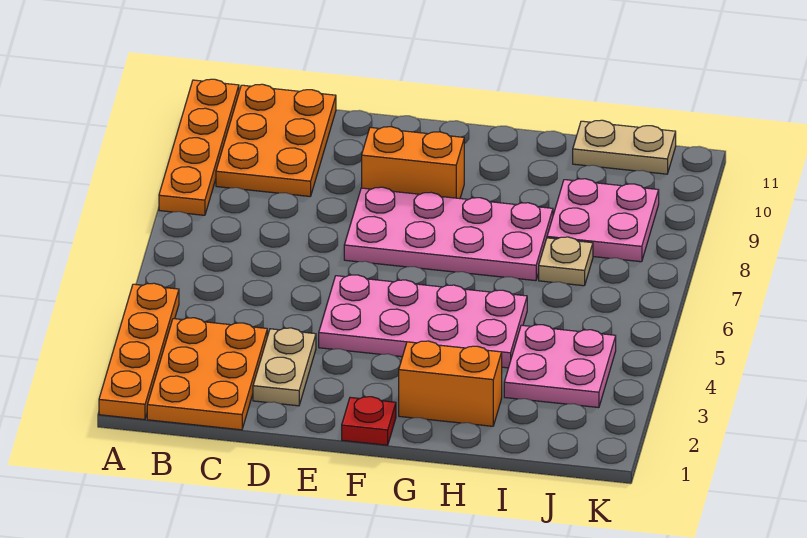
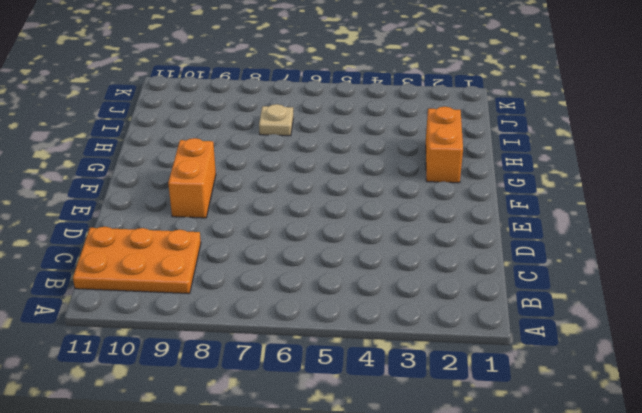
none -> orange plate A1:A4 level 1
none -> orange plate A8:A11 level 1
none -> orange plate B1:C3 level 1

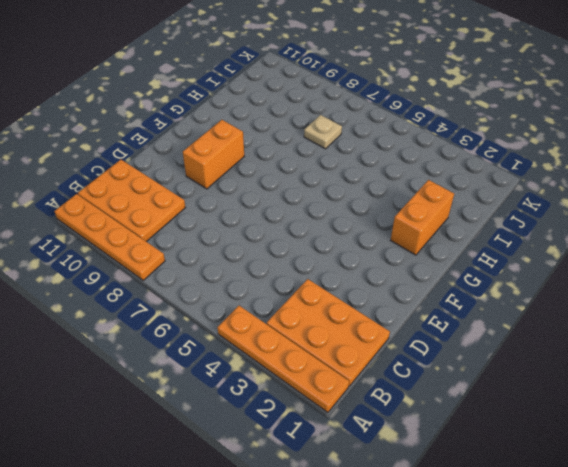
none -> tan plate D2:D3 level 1
none -> pink plate E4:H5 level 1
none -> pink plate E7:H8 level 1

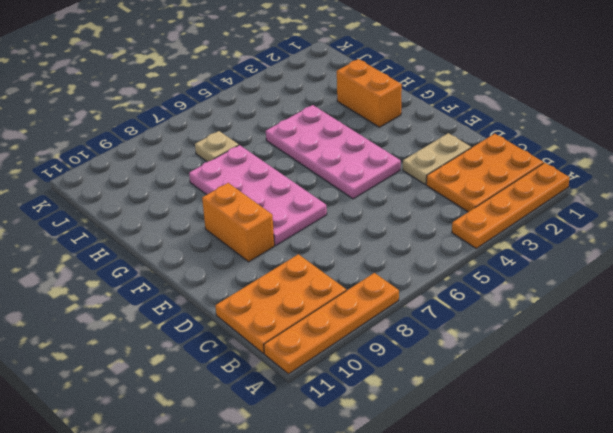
none -> red plate F1 level 1
none -> pink plate I3:J4 level 1
none -> pink plate I8:J9 level 1

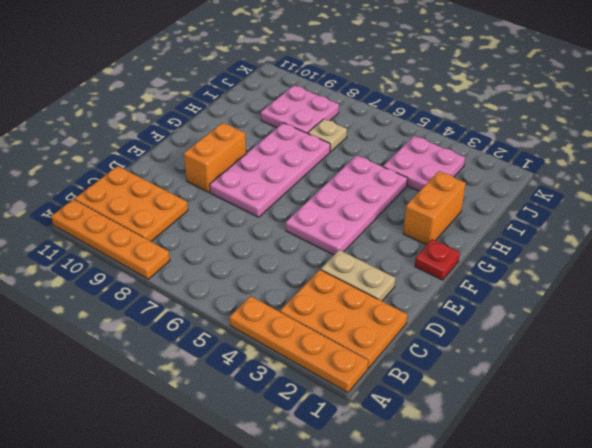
none -> tan plate I11:J11 level 1

